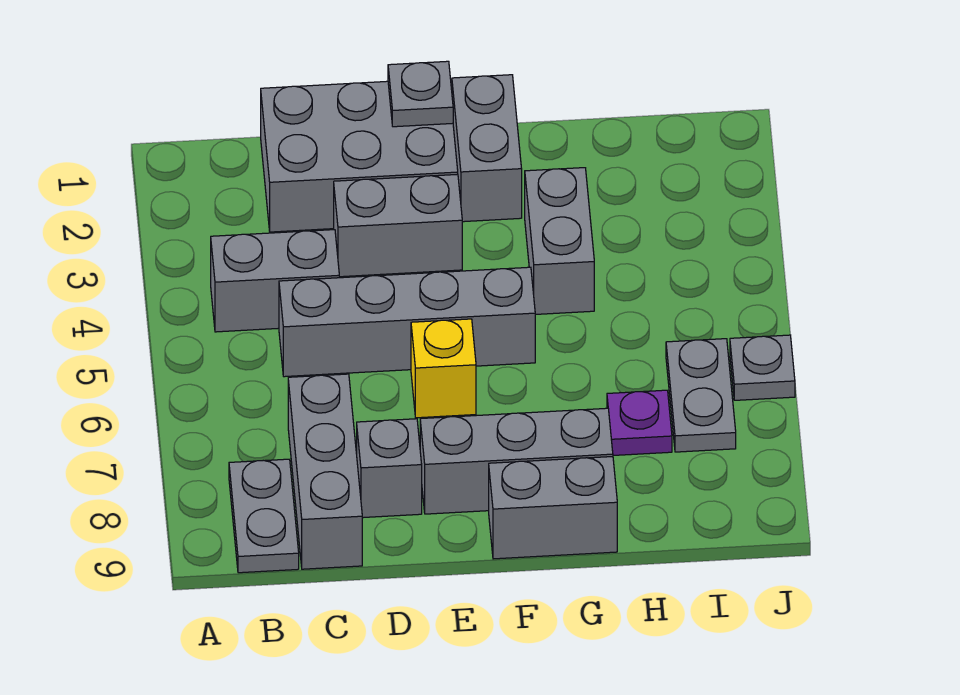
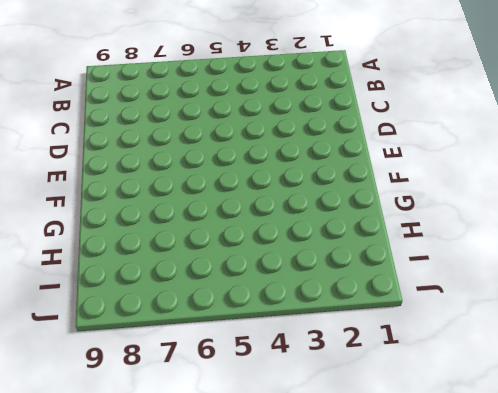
none -> grey brick B4:C4 level 1
none -> grey plate B8:B9 level 1
none -> grey brick C1:E2 level 1

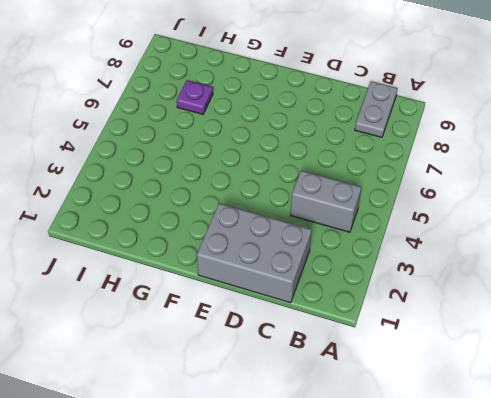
none -> grey brick C5:F5 level 1
none -> grey brick C7:C9 level 1
none -> grey brick D3:E3 level 1

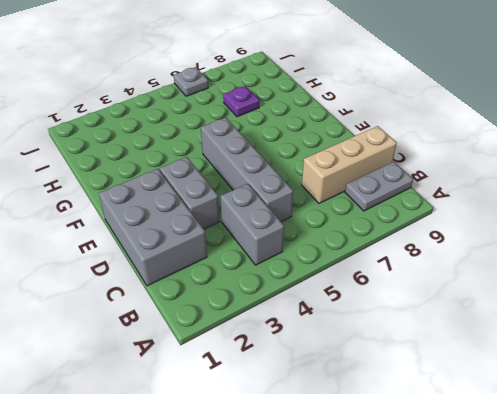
tan brick C7:C9 level 1 -> grey brick C7:C9 level 1
none -> grey brick D8 level 1
none -> yellow brick E6 level 1
none -> grey brick E8:G8 level 1

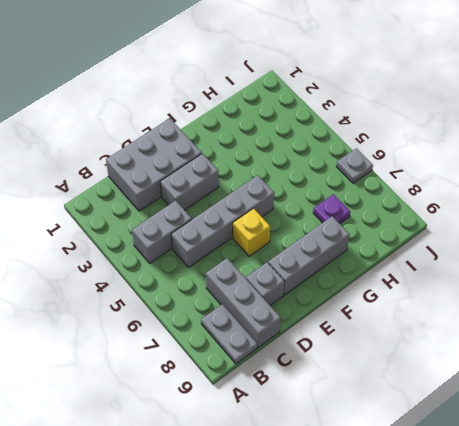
none -> grey brick F1:F2 level 1
none -> grey brick F9:G9 level 1
none -> grey brick G3:G4 level 1

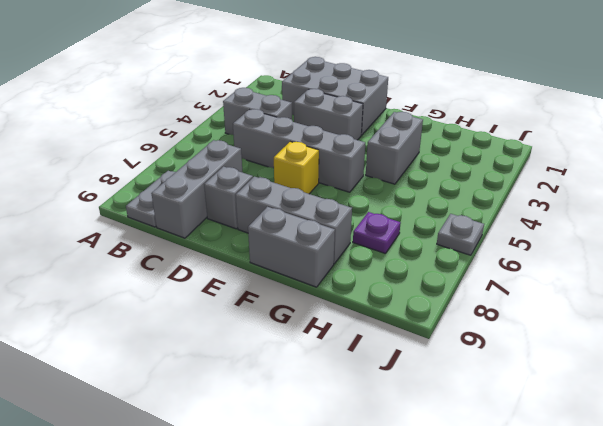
none -> grey brick F1:F2 level 1
none -> grey plate I6:I7 level 1
none -> grey plate E1 level 2

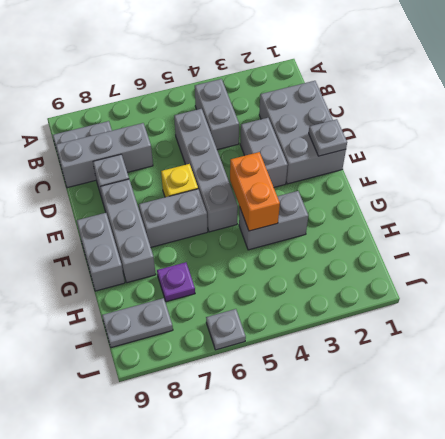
orange brick F4:G4 level 2 -> none
grey brick F6:F7 level 1 -> grey brick F1:F2 level 1
grey plate I8:I9 level 1 -> grey plate I6:I7 level 1

